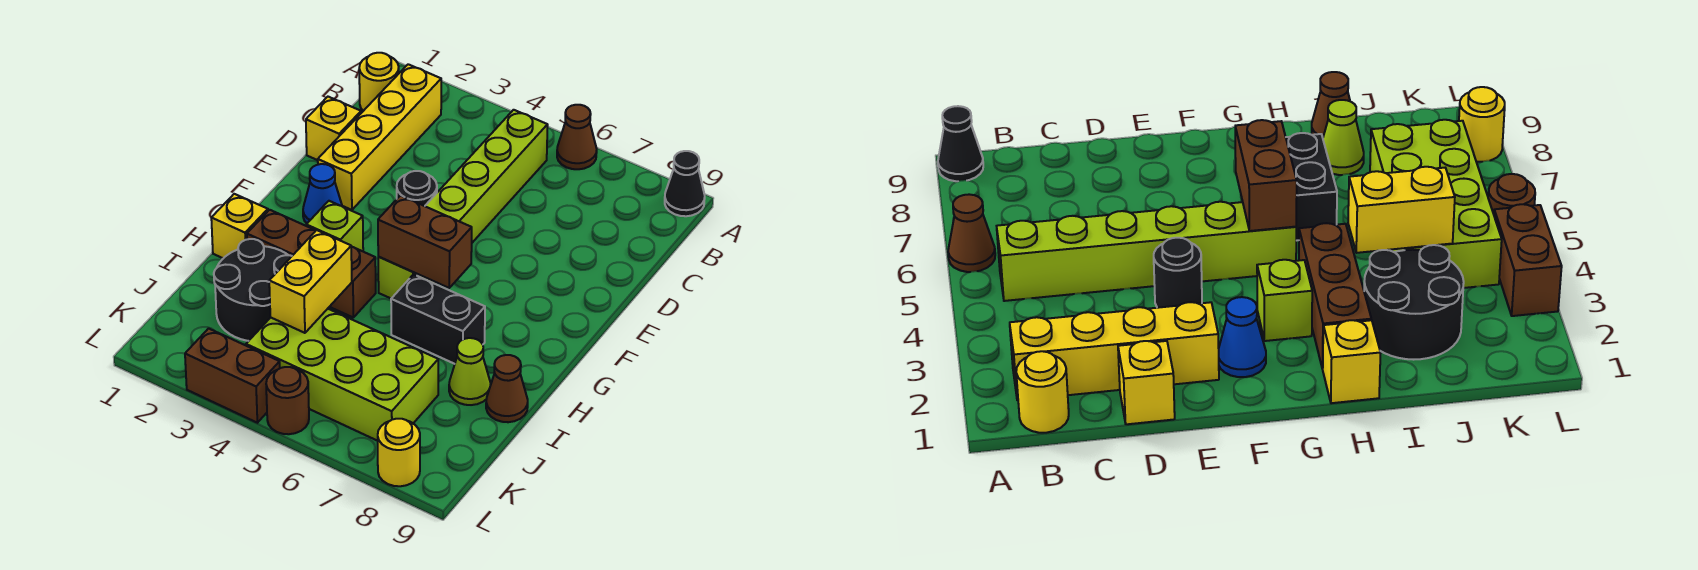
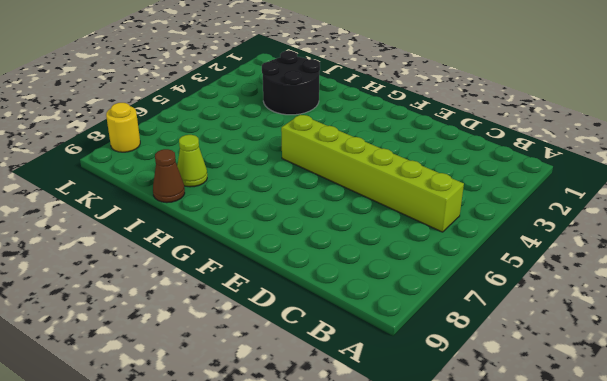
none -> brown cone A6 level 1
none -> black cone A9 level 1
none -> yellow round brick B1 level 1

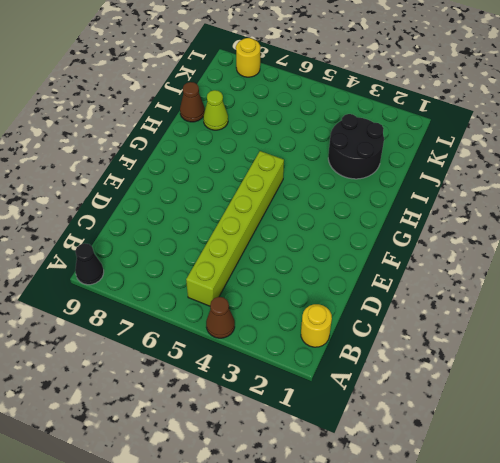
brown cone A4 level 1 -> brown cone A6 level 1
none -> yellow brick B2:E2 level 1
none -> yellow brick D1 level 1
none -> black round brick E4 level 1

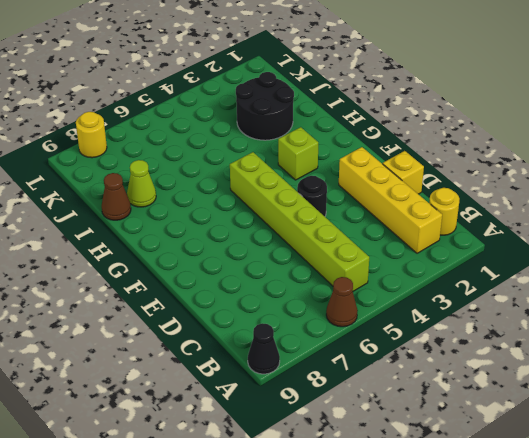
none -> blue cone F2 level 1
none -> yellow brick H1 level 1
none -> brown brick H2:H4 level 1

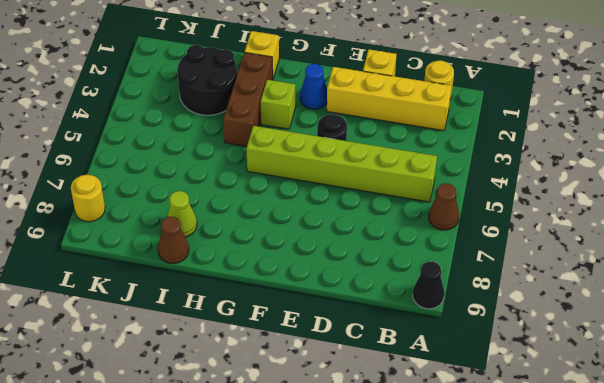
none -> black brick H6:H7 level 1
none -> lime brick J4:K7 level 1
none -> brown brick L3:L4 level 1

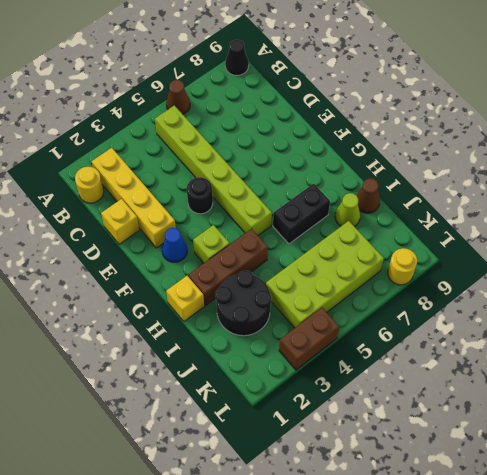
none -> brown round brick L5 level 1
none -> brown brick G5:G6 level 2
none -> yellow brick I4:J4 level 2

